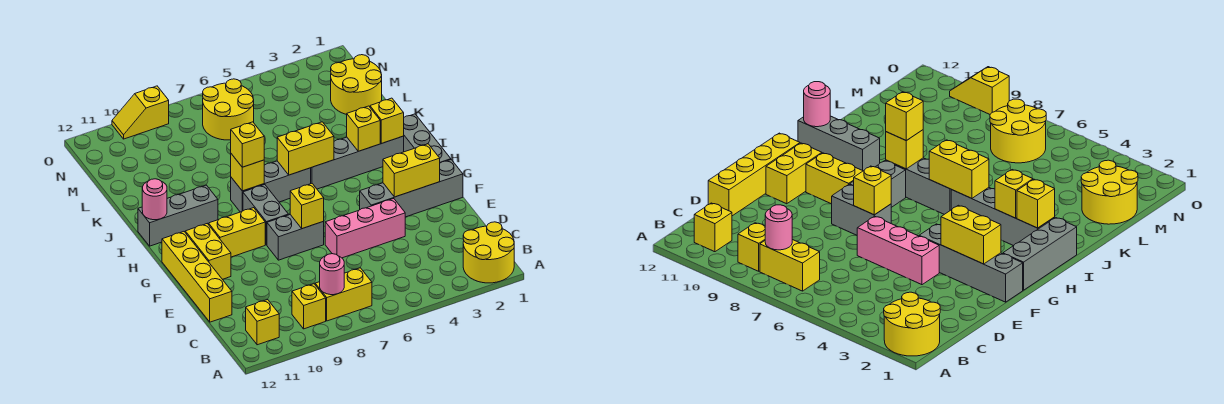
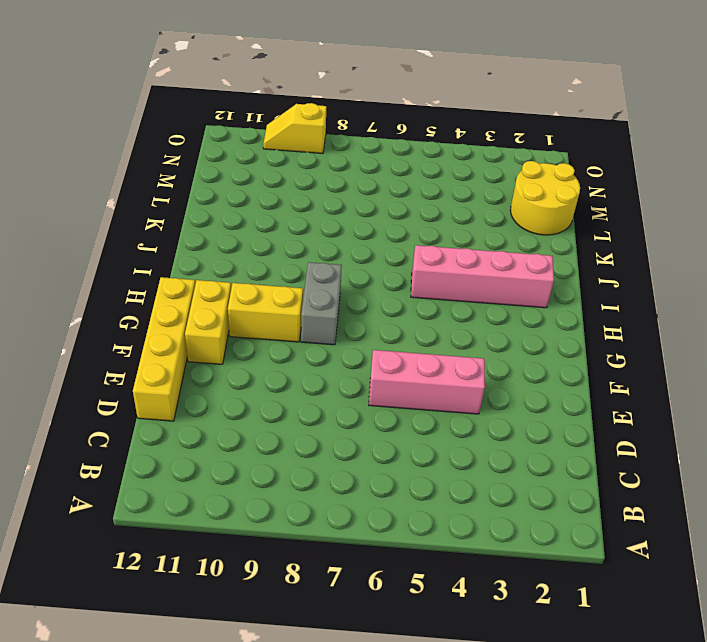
pink brick I2:I5 level 1 -> grey brick I2:I5 level 1
none -> yellow round brick A1:B2 level 1
none -> yellow brick B7:B8 level 1
none -> yellow brick B9 level 1

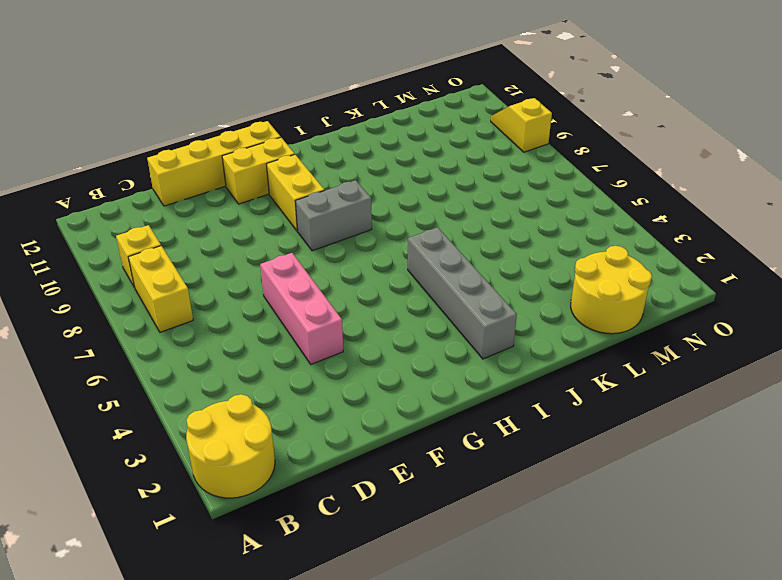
none -> yellow brick B11 level 1
none -> grey brick F1:F4 level 1
none -> grey brick F7:F8 level 1

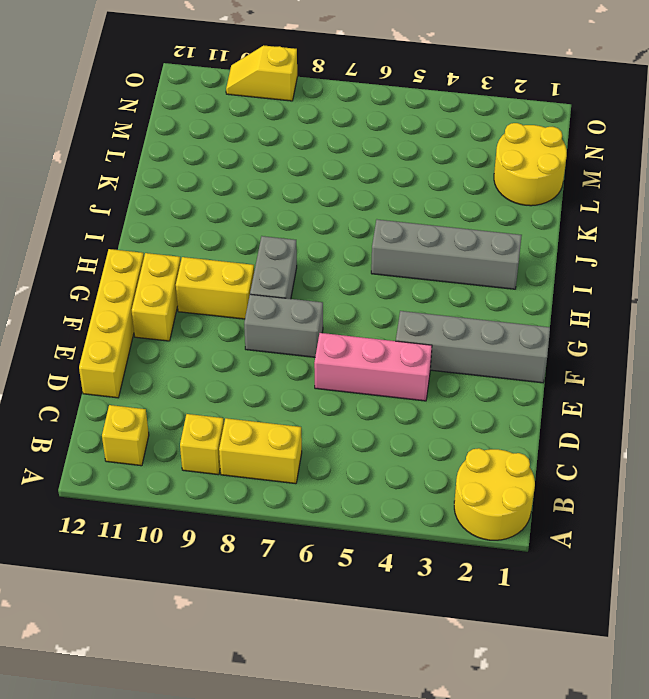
none -> grey brick G1:I1 level 1
none -> grey brick I6:I8 level 1
none -> grey brick I10:I12 level 1

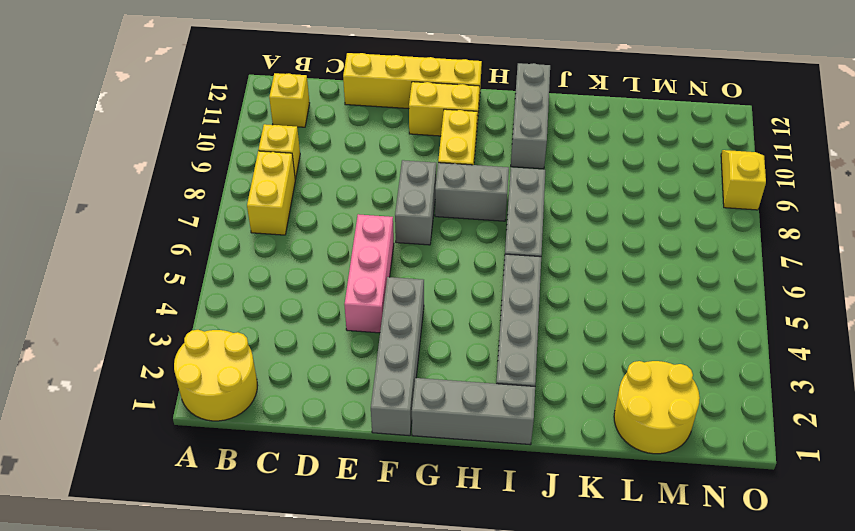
none -> yellow round brick M6:N7 level 1
none -> pink round brick B8 level 2
none -> yellow brick F2:F3 level 2

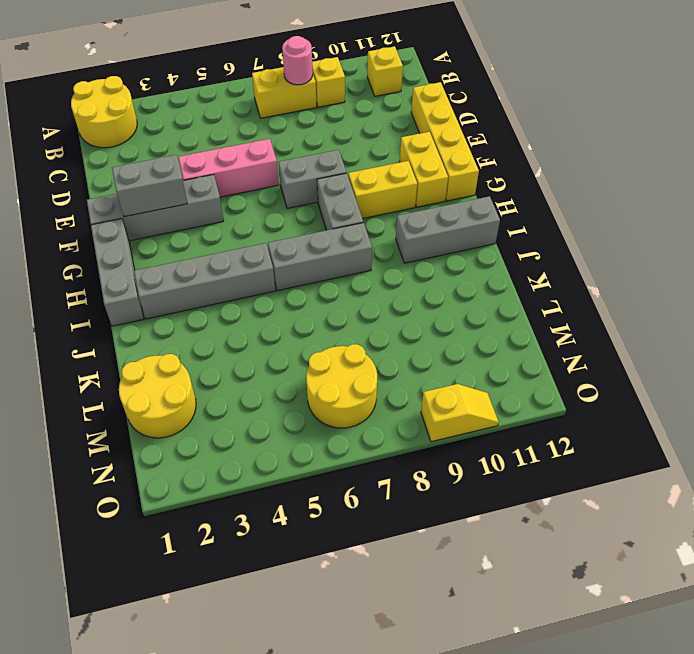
grey brick F2:F3 level 2 -> yellow brick F2:F3 level 2
none -> yellow brick F7 level 2
none -> yellow brick I2 level 2
none -> yellow brick I3 level 2

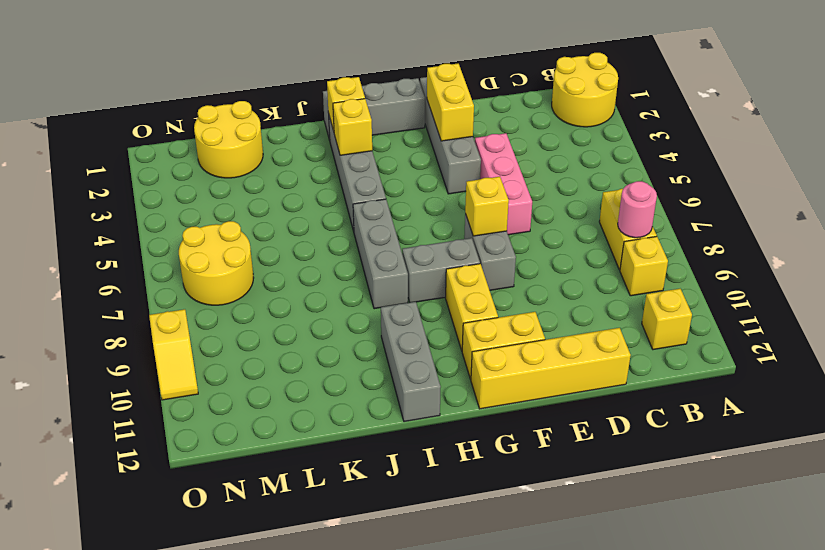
none -> yellow brick I5:I6 level 2
none -> yellow brick I8 level 2
none -> pink round brick I12 level 2

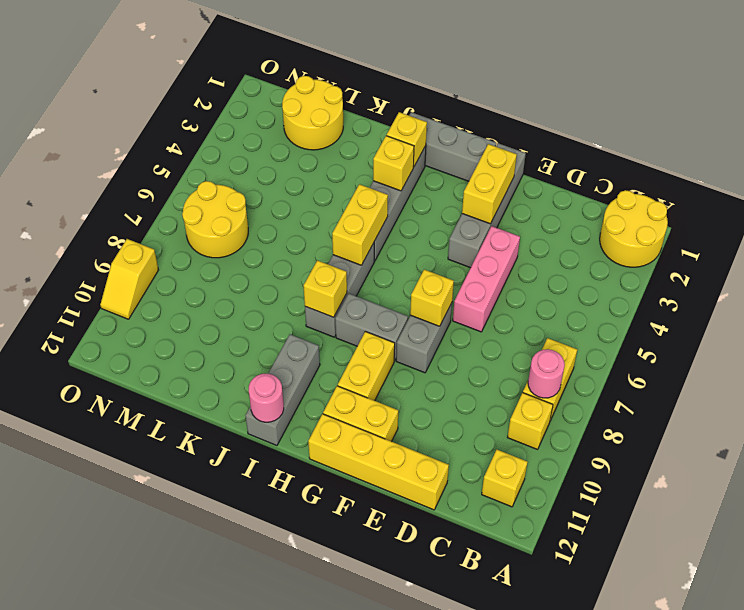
none -> yellow brick I8 level 3

